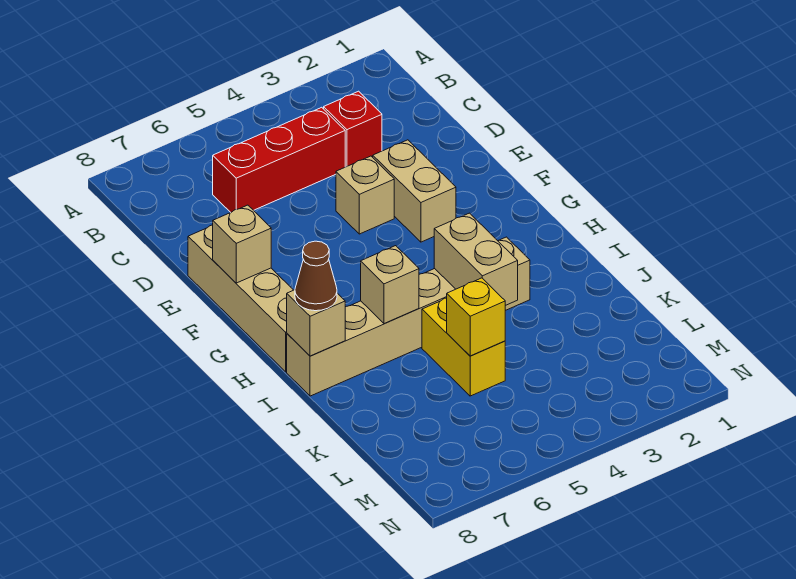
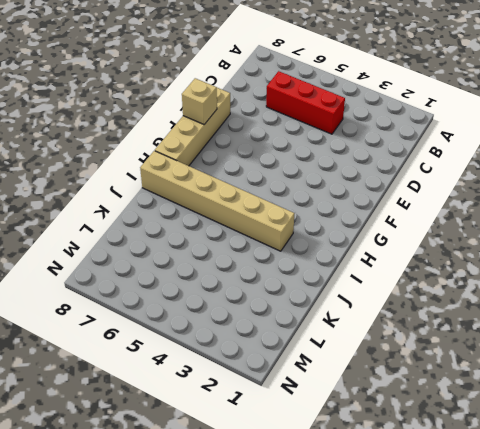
none -> red brick C3 level 1
none -> tan brick E3:F3 level 1
none -> tan brick E4 level 1

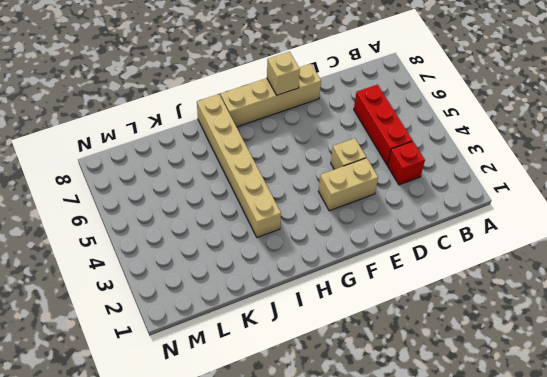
none -> yellow brick J5:K5 level 1
none -> tan brick I4:J4 level 2
none -> tan brick I6 level 2

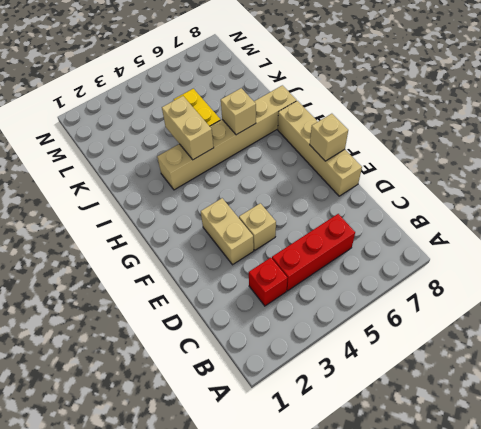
none -> tan brick I8 level 2
none -> yellow brick K5 level 2
none -> brown cone I8 level 3

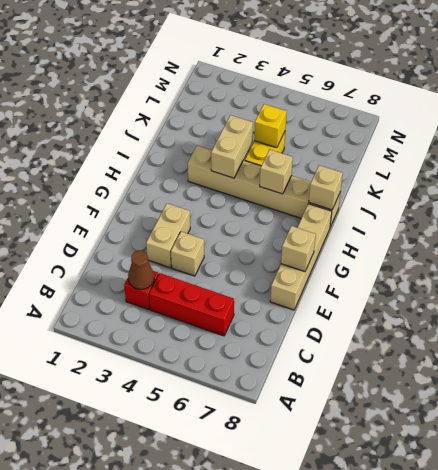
brown cone C3 level 2 -> brown cone I8 level 3

